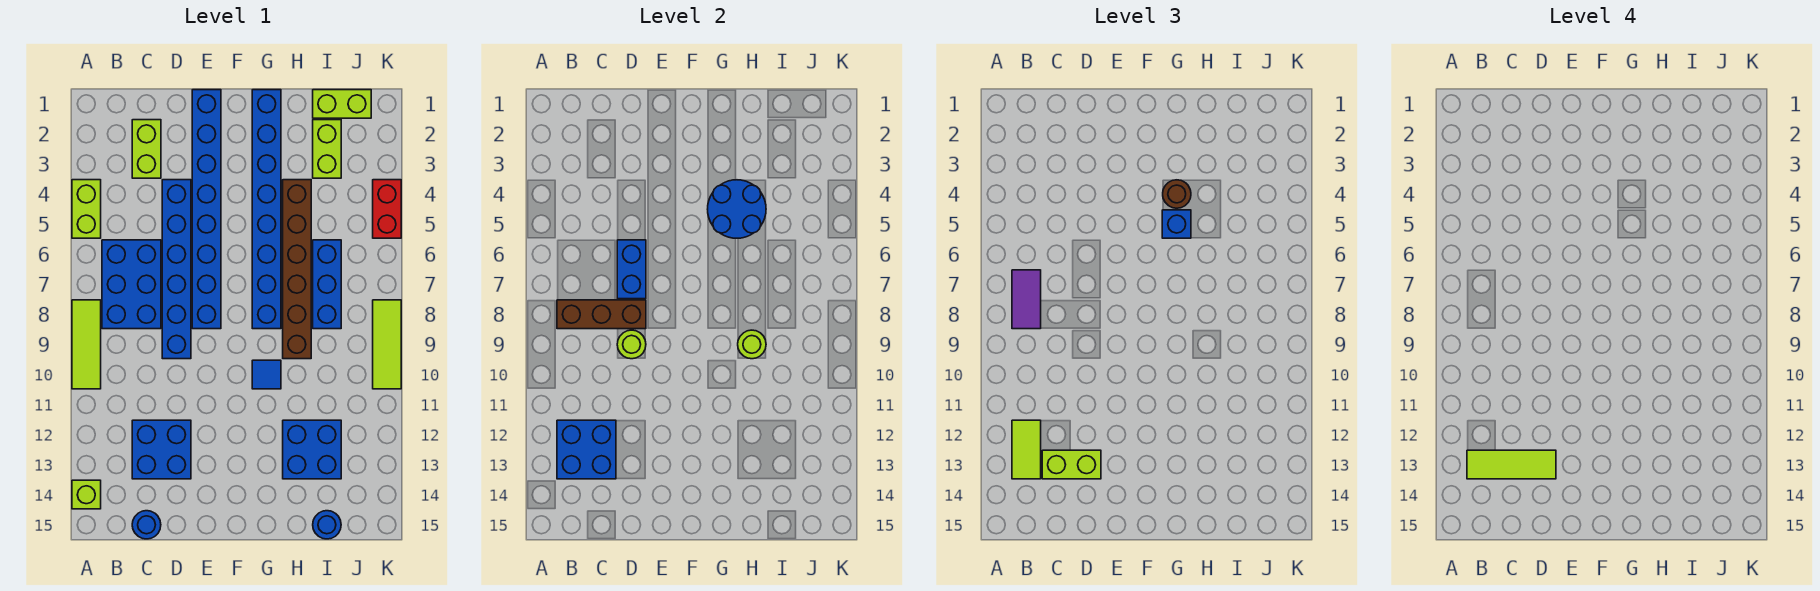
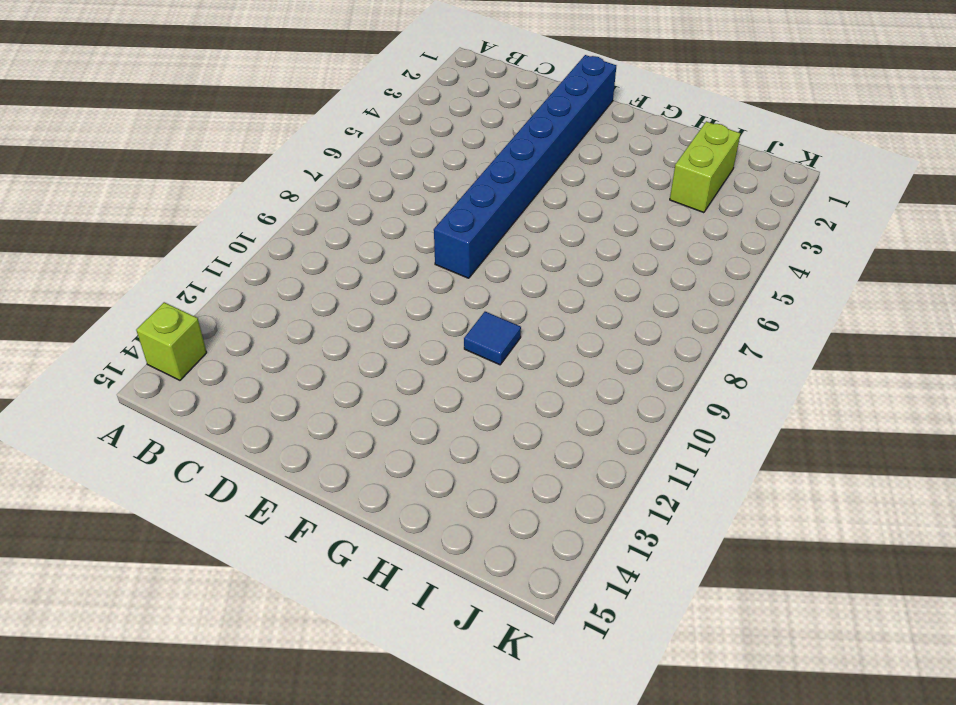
none -> lime brick A4:A5 level 1
none -> lime tile A8:A10 level 1
none -> blue brick B6:C8 level 1
none -> lime brick C2:C3 level 1

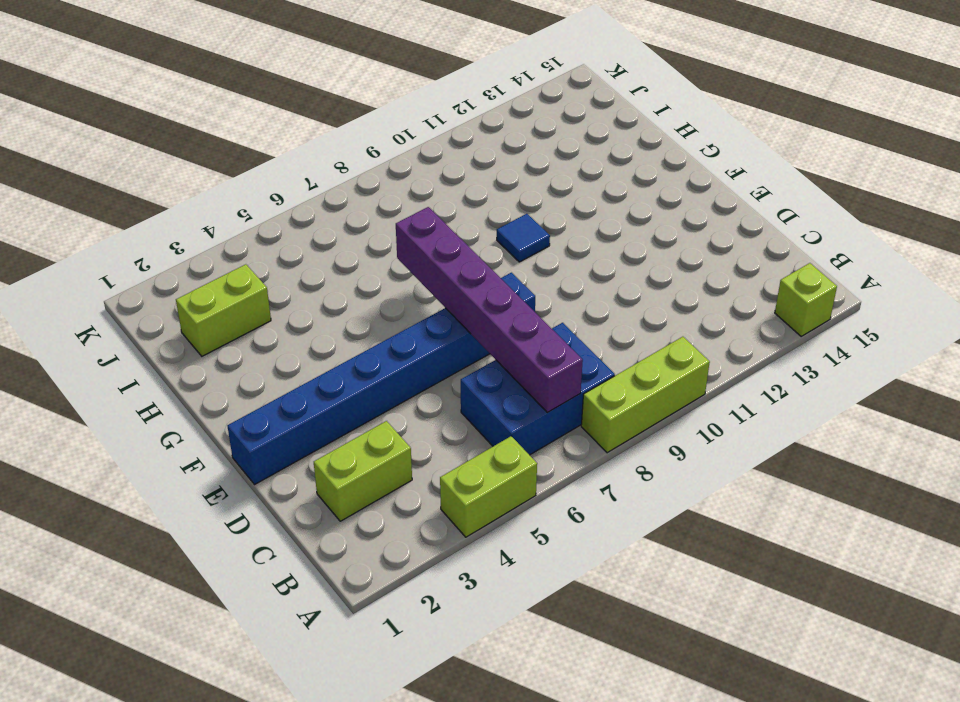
lime brick A8:A10 level 1 -> lime tile A8:A10 level 1
purple brick B7:G7 level 2 -> blue brick D6:D7 level 2
none -> blue brick C12:D13 level 1
none -> blue round brick C15 level 1
none -> blue brick D4:D9 level 1
none -> blue brick G1:G8 level 1

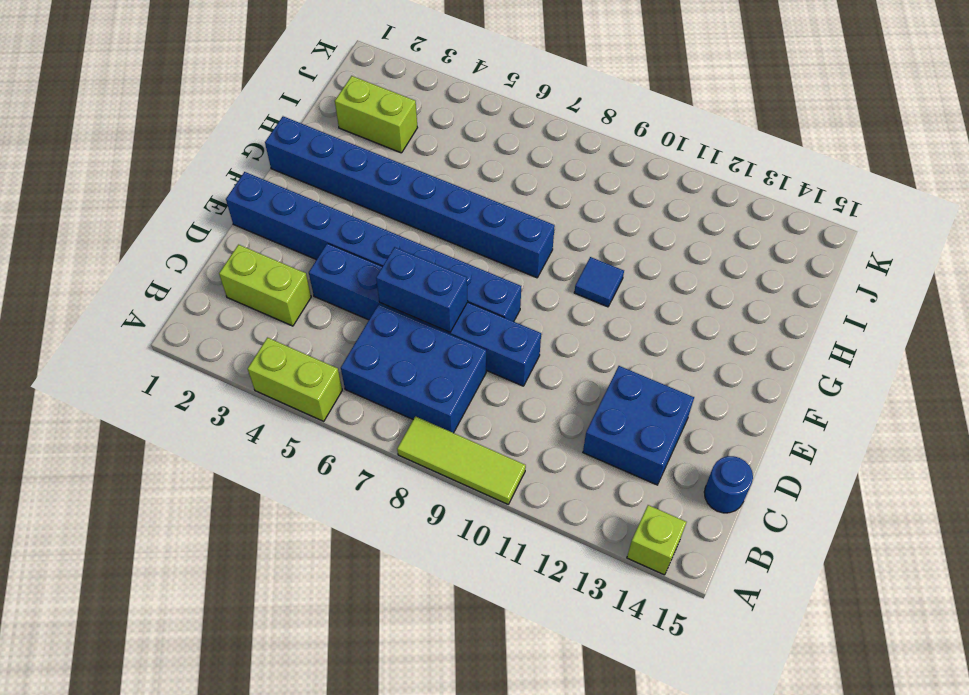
none -> brown brick H4:H9 level 1
none -> blue brick H12:I13 level 1
none -> lime brick I1:J1 level 1
none -> blue brick I6:I8 level 1

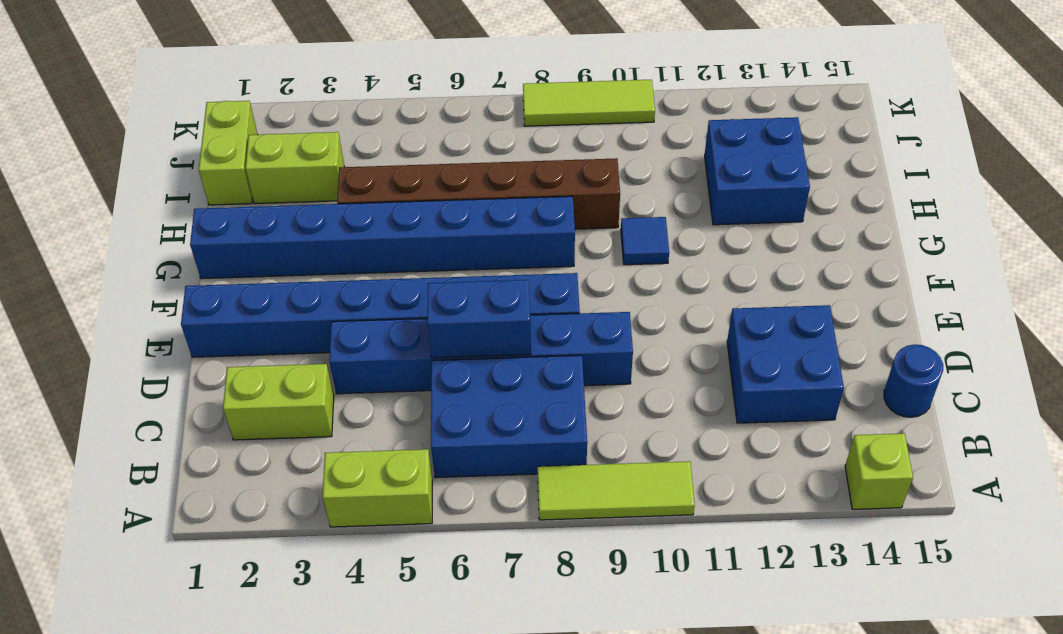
none -> blue brick I6:I8 level 1
none -> blue round brick I15 level 1
none -> red brick K4:K5 level 1
none -> brown brick B8:D8 level 2

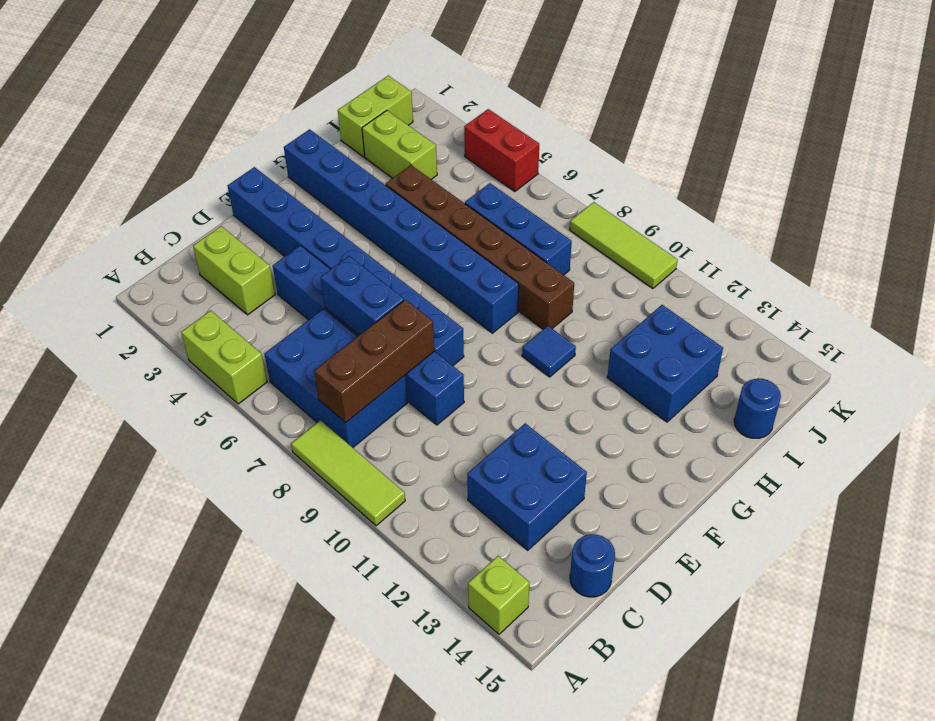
none -> blue brick B12:C13 level 2
none -> lime round brick D9 level 2
none -> blue round brick G4:H5 level 2
none -> lime round brick H9 level 2

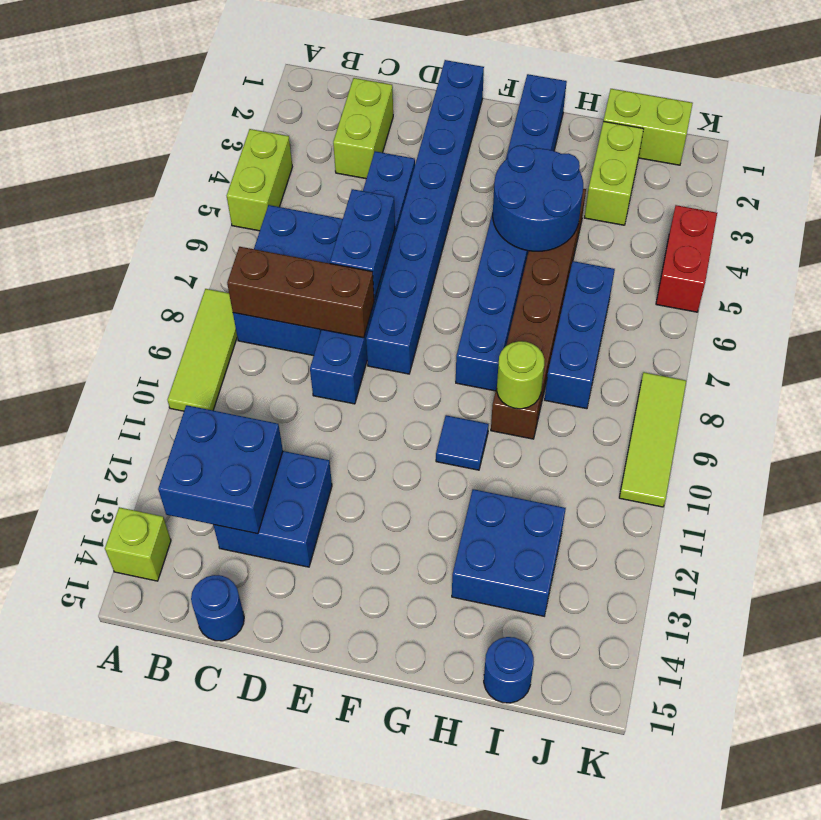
none -> lime round brick D9 level 2
none -> purple tile B7:B8 level 3
none -> lime tile B12:B13 level 3
none -> lime brick C13:D13 level 3

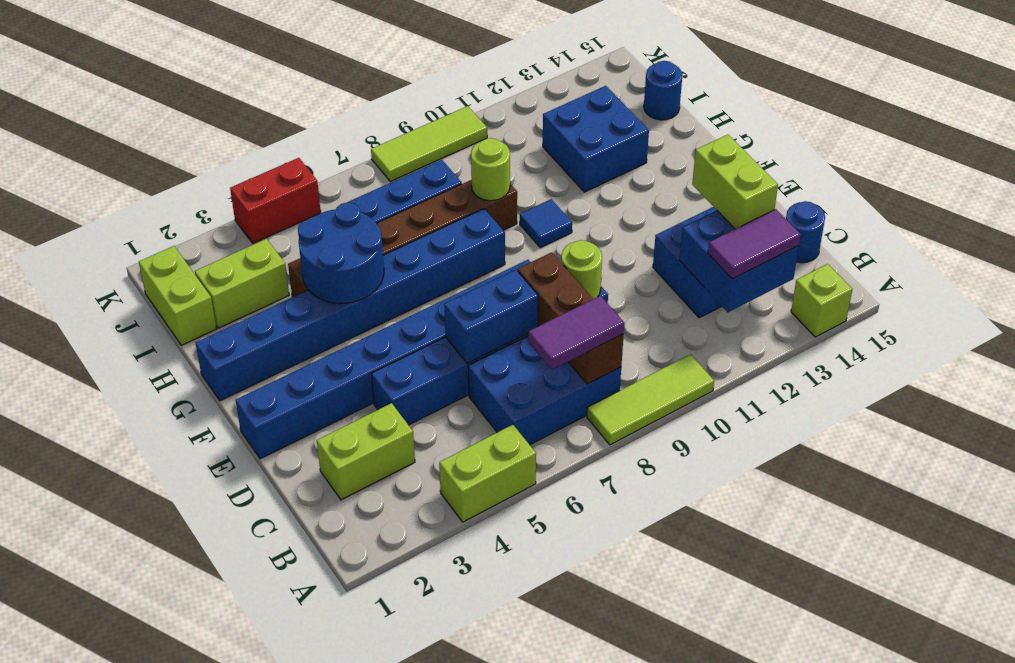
purple tile B12:B13 level 3 -> lime tile B12:B13 level 3
none -> brown round brick G4 level 3
none -> blue brick G5 level 3
none -> lime tile B13:D13 level 4

